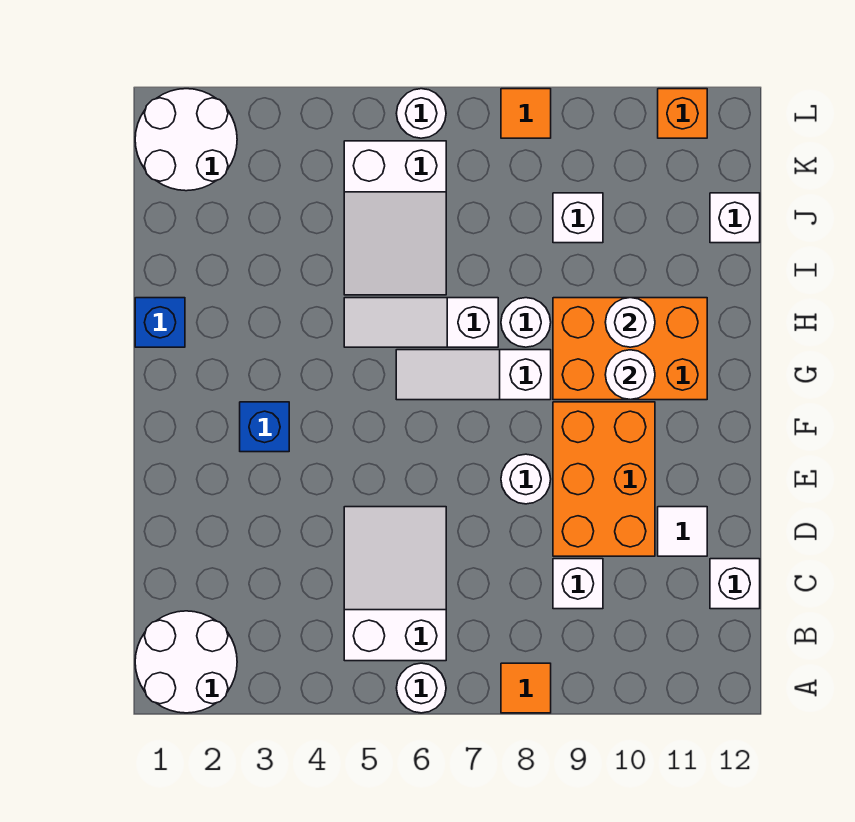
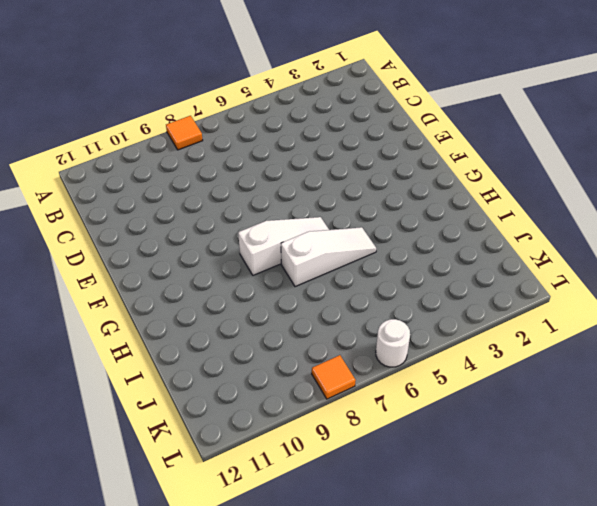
none -> white round brick A1:B2 level 1
none -> white round brick A6 level 1
none -> white slope B5:D6 level 1 top B

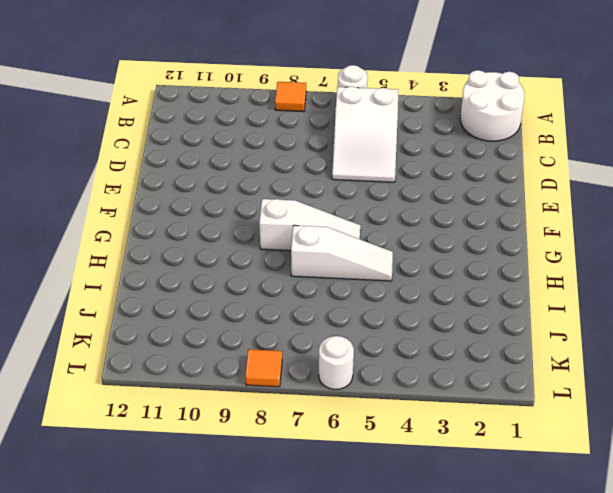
none -> white brick C9 level 1
none -> white brick C12 level 1
none -> orange brick D9:F10 level 1

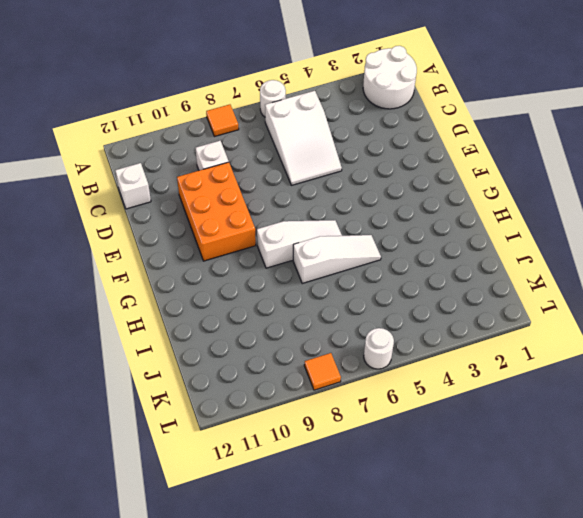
none -> white tile D11 level 1
none -> white round brick E8 level 1
none -> blue brick F3 level 1

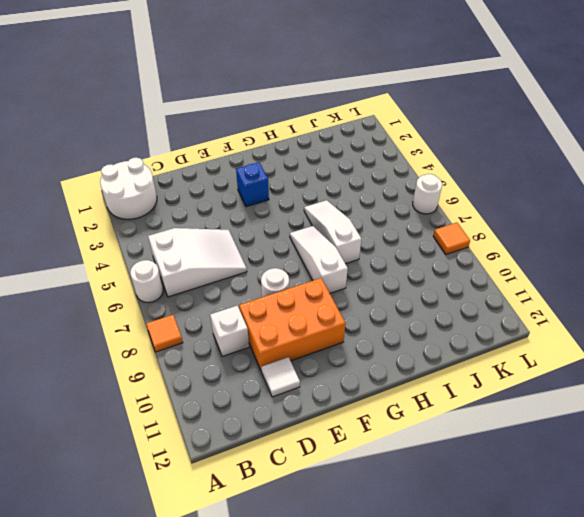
none -> white brick C12 level 1
none -> orange brick G9:H11 level 1
none -> blue brick H1 level 1

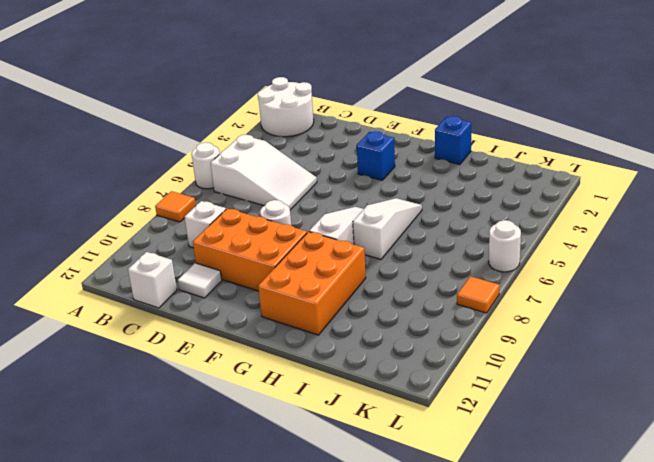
none -> white round brick H8 level 1
none -> white slope I5:K6 level 1 top K
none -> white brick J9 level 1

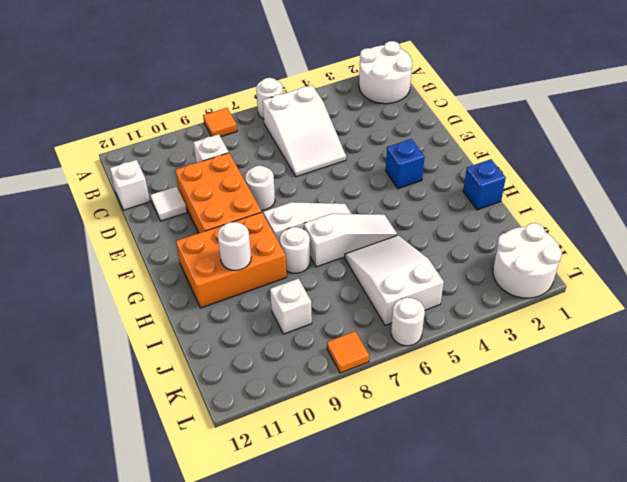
none -> white brick J12 level 1
none -> orange brick L11 level 1
none -> white round brick G10 level 2

